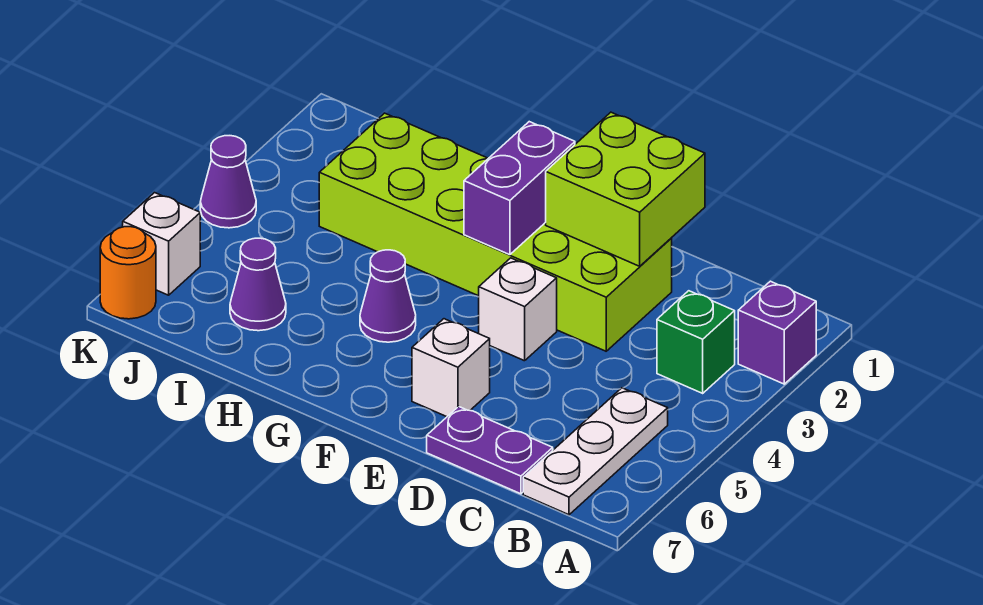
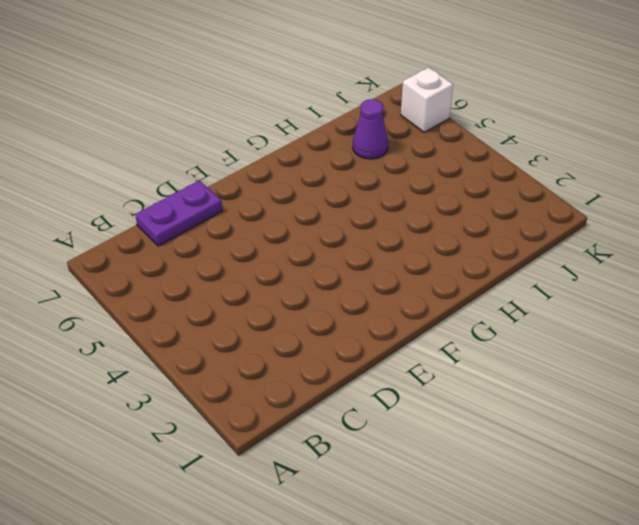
none -> purple brick A2 level 1
none -> green brick B3 level 1
none -> white plate B5:B7 level 1

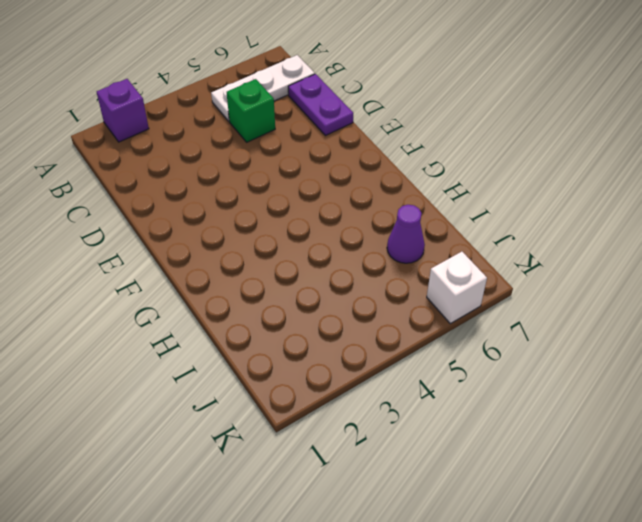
green brick C5 level 1 -> green brick B3 level 1
none -> lime brick D2:I3 level 1
none -> white brick E4 level 1
none -> white brick E6 level 1

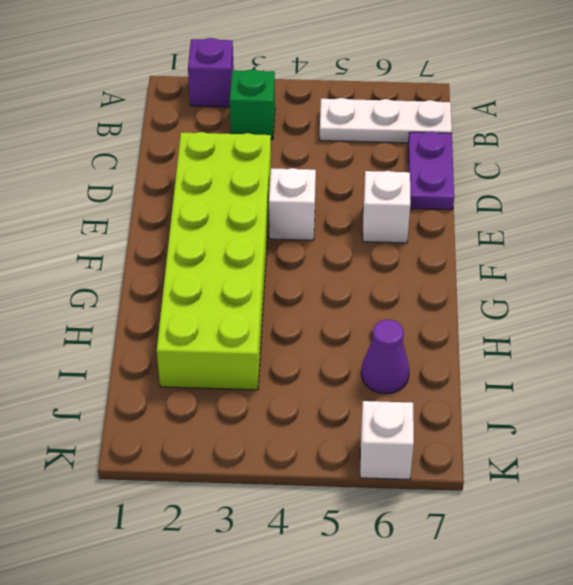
none -> purple cone G5 level 1
none -> purple cone K4 level 1
none -> orange round brick K7 level 1

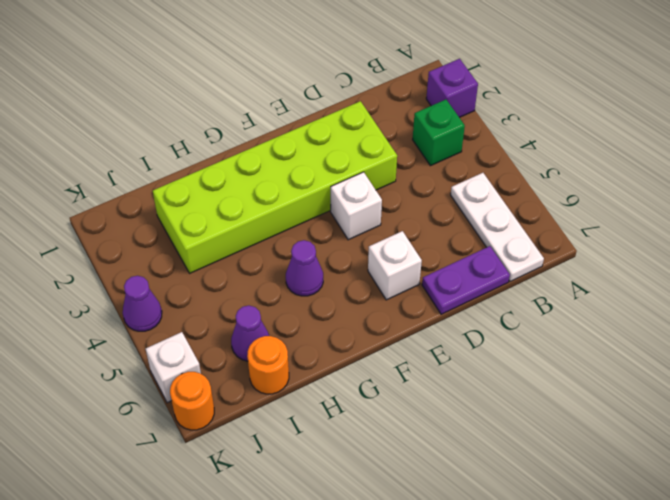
orange round brick I7 level 1 -> none
none -> lime brick D1:E2 level 2
none -> purple brick F2:F3 level 2

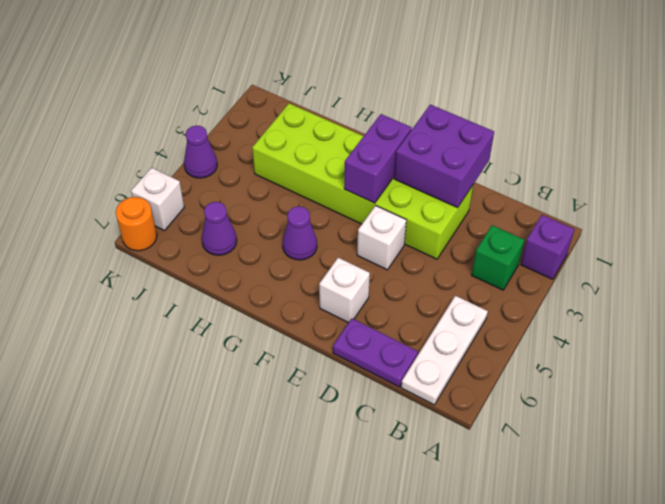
purple brick D1:E2 level 2 -> lime brick D1:E2 level 2

